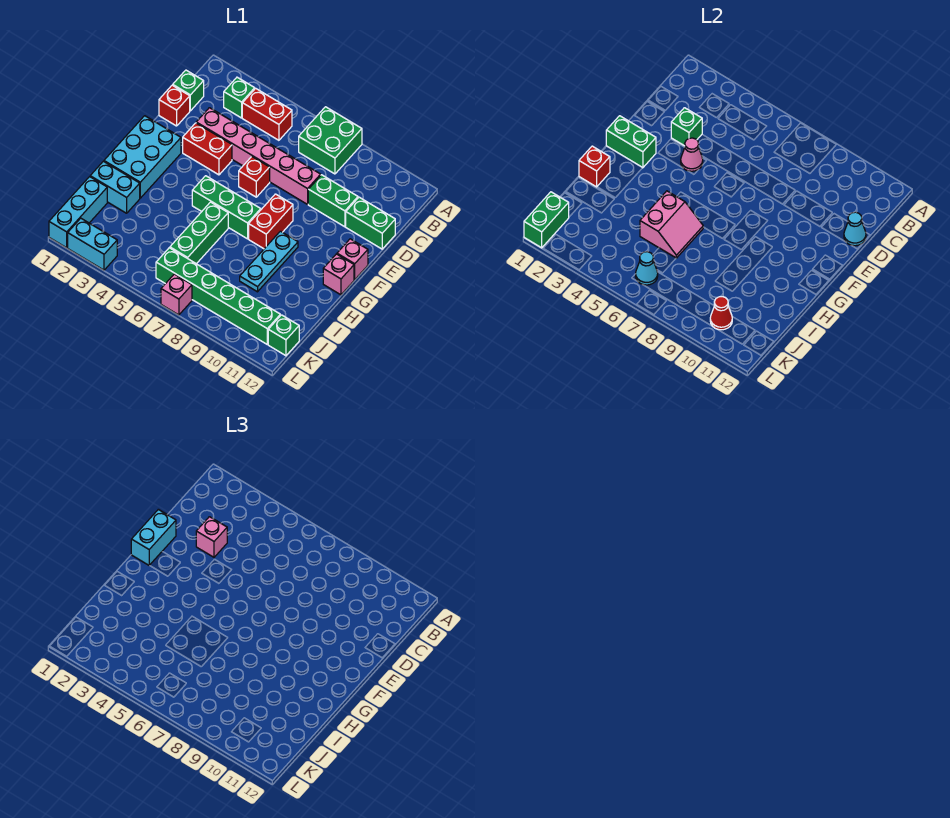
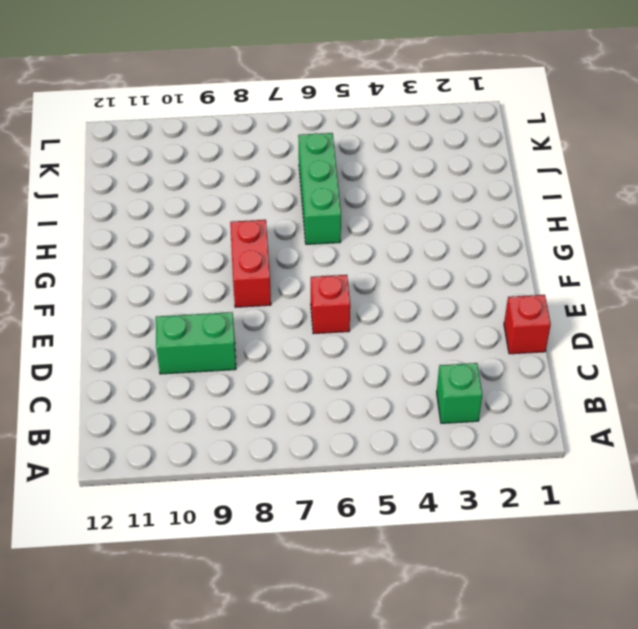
none -> green brick A7:B8 level 1
none -> red brick B4:B5 level 1
none -> green brick C1 level 1
none -> pink brick D3:D8 level 1

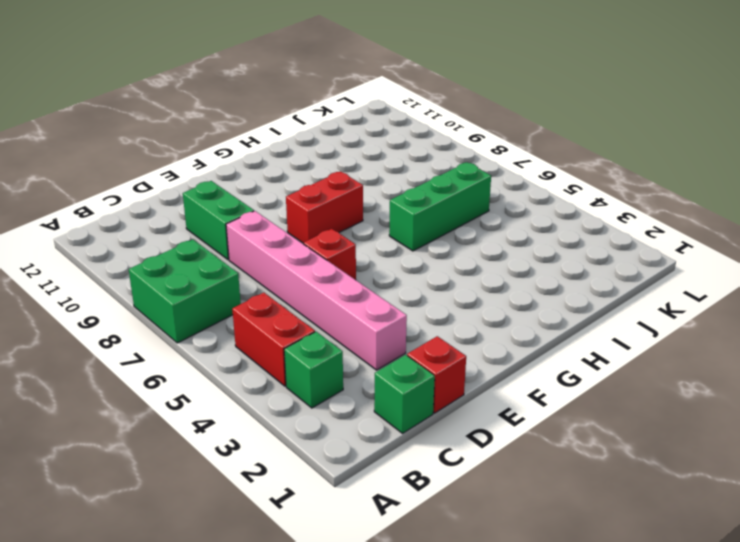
none -> green brick D11:D12 level 1
none -> red brick E3:E4 level 1
none -> cyan brick F1:H2 level 1
none -> pink brick F12 level 1

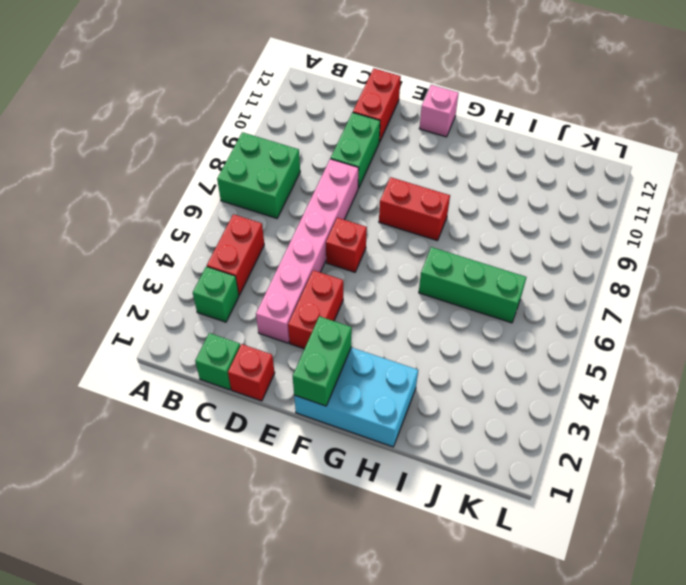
red brick D11:D12 level 1 -> green brick D11:D12 level 1
none -> green brick G5:G7 level 1
none -> cyan plate G9:I9 level 1
none -> pink brick G12 level 1
none -> cyan brick I1:I2 level 1

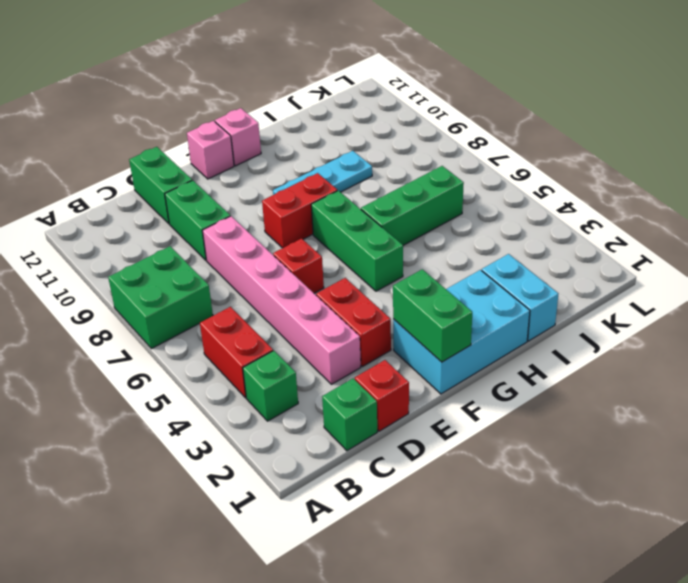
none -> cyan brick J1:L1 level 1
none -> green brick K6:K11 level 1
none -> green brick K12 level 1
none -> cyan brick L2:L3 level 1

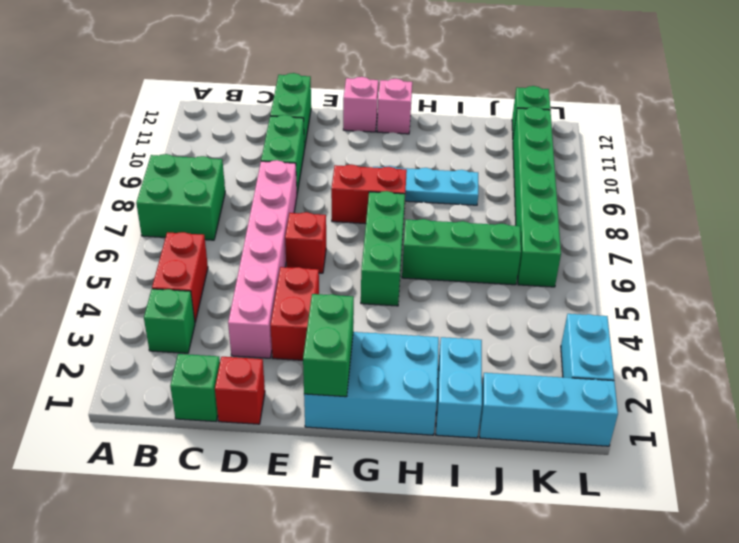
none -> pink brick L7 level 1
none -> green brick D3 level 2
none -> cyan cone D12 level 2
none -> pink cone E4 level 2

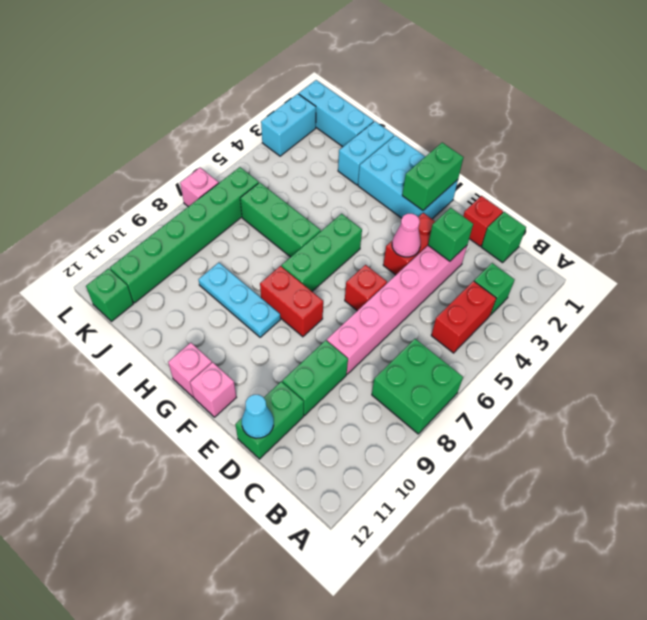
none -> red brick H1 level 2
none -> pink slope H5:I6 level 2 top 5
none -> green brick K1:L1 level 2
none -> cyan cone K6 level 2

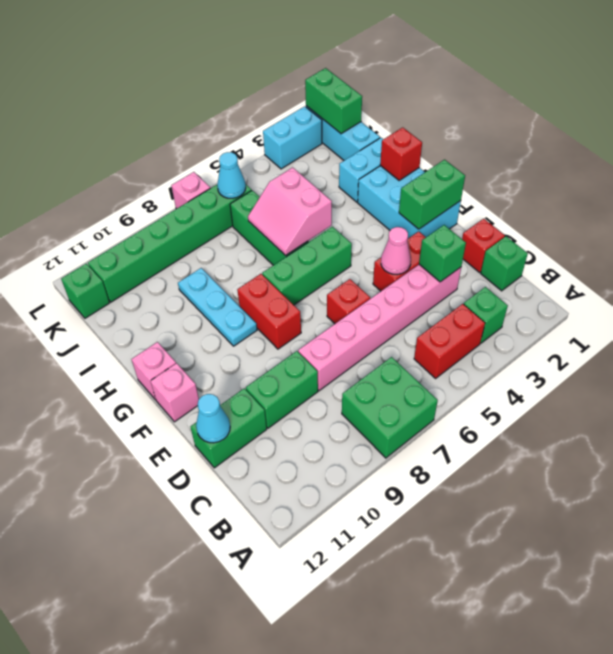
none -> red cone K10 level 2
none -> pink brick D3 level 3
none -> cyan brick E1:F1 level 3

